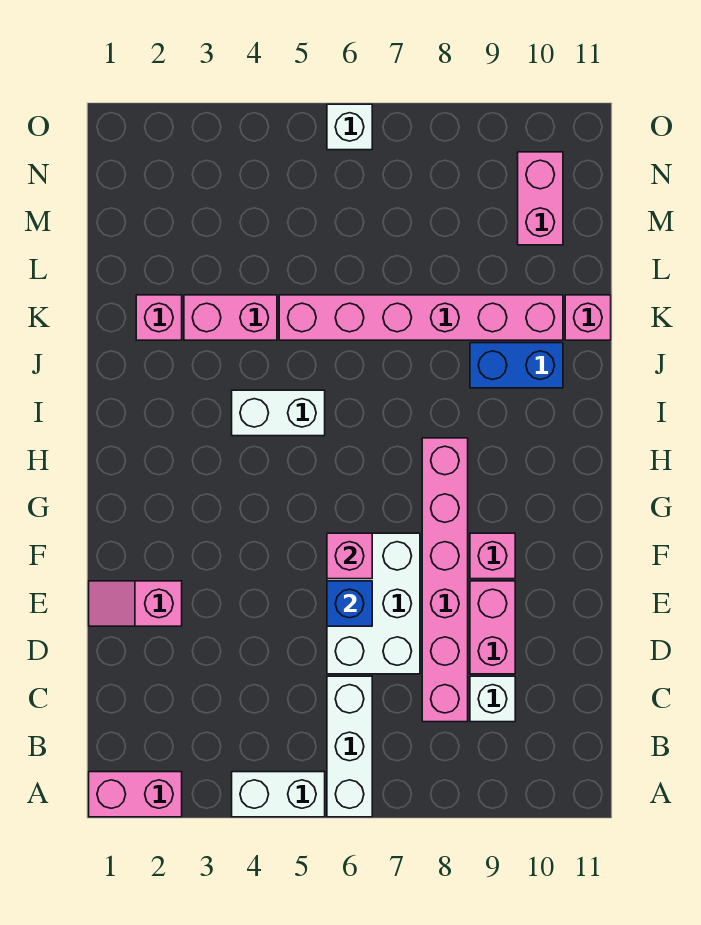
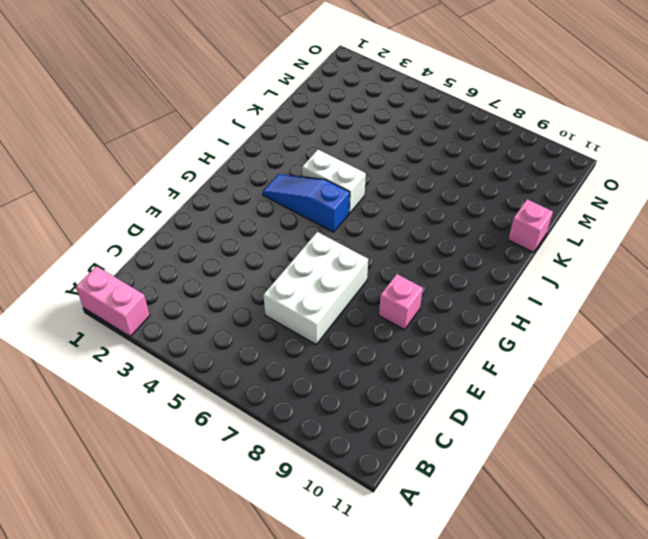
blue slope H3:H5 level 1 top 5 -> none
none -> white brick A4:A5 level 1
none -> white brick A6:C6 level 1
none -> pink brick C8:H8 level 1

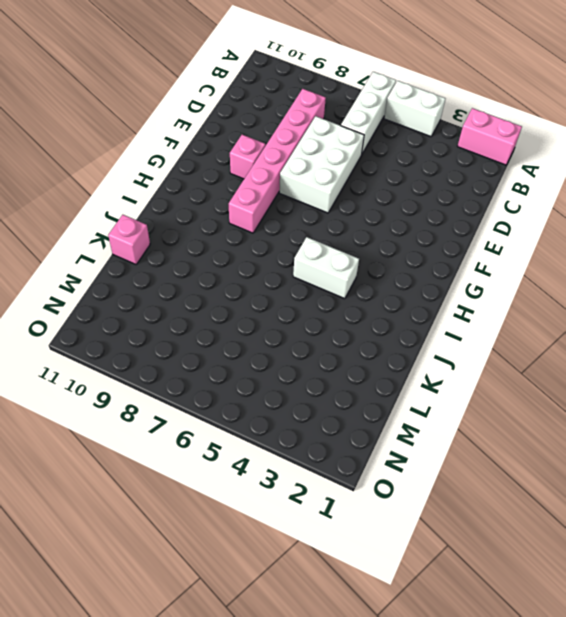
none -> white brick C9 level 1
none -> pink brick D9:E9 level 1
none -> pink slope E1:E2 level 1 top 2

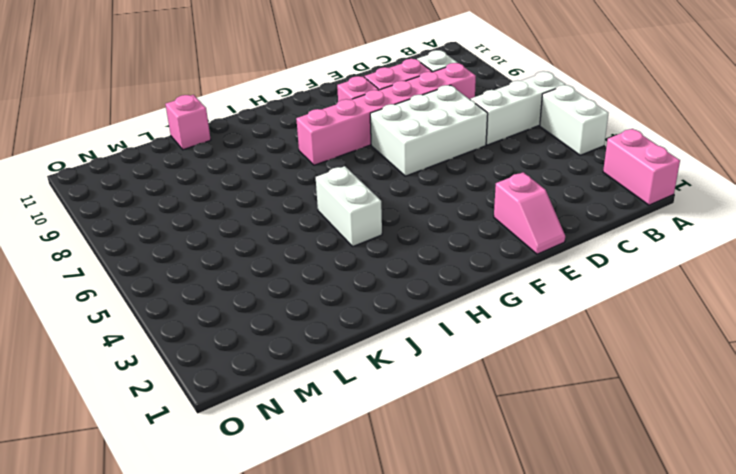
none -> blue brick J9:J10 level 1
none -> pink brick K2 level 1
none -> pink brick K3:K4 level 1

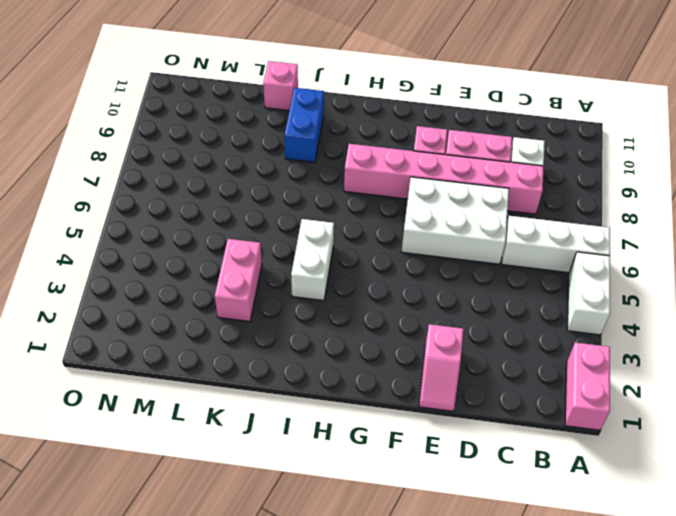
none -> pink brick K2 level 1
none -> pink brick K5:K10 level 1
none -> pink brick M10:N10 level 1

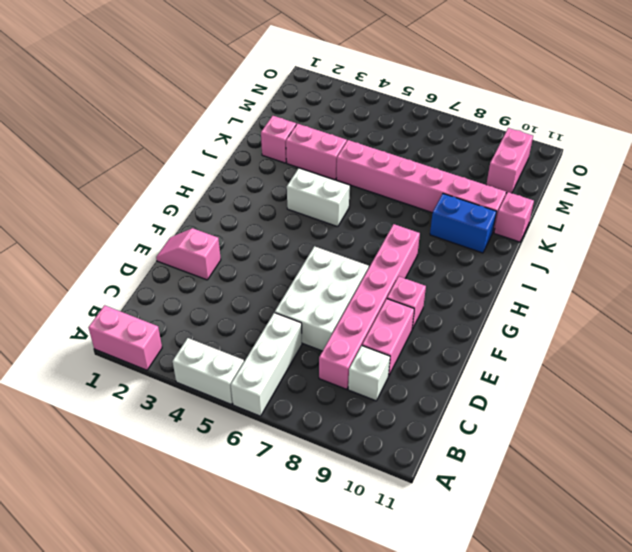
none -> white brick O6 level 1
none -> blue brick E6 level 2
none -> pink brick F6 level 2

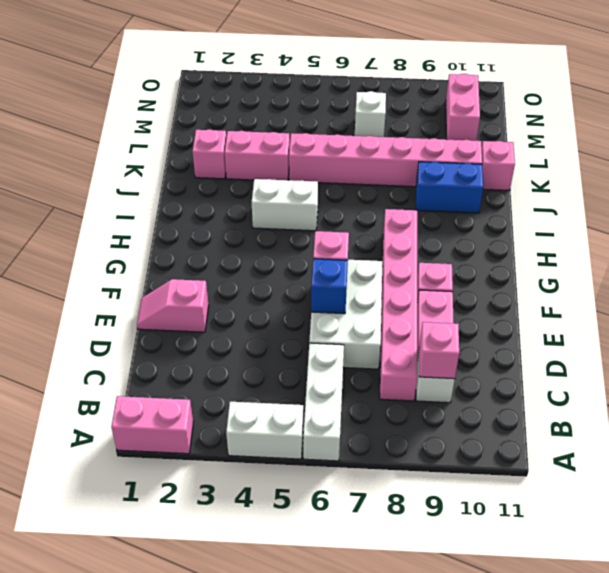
pink brick C9 level 2 -> none
white brick M7 level 1 -> white brick O6 level 1

